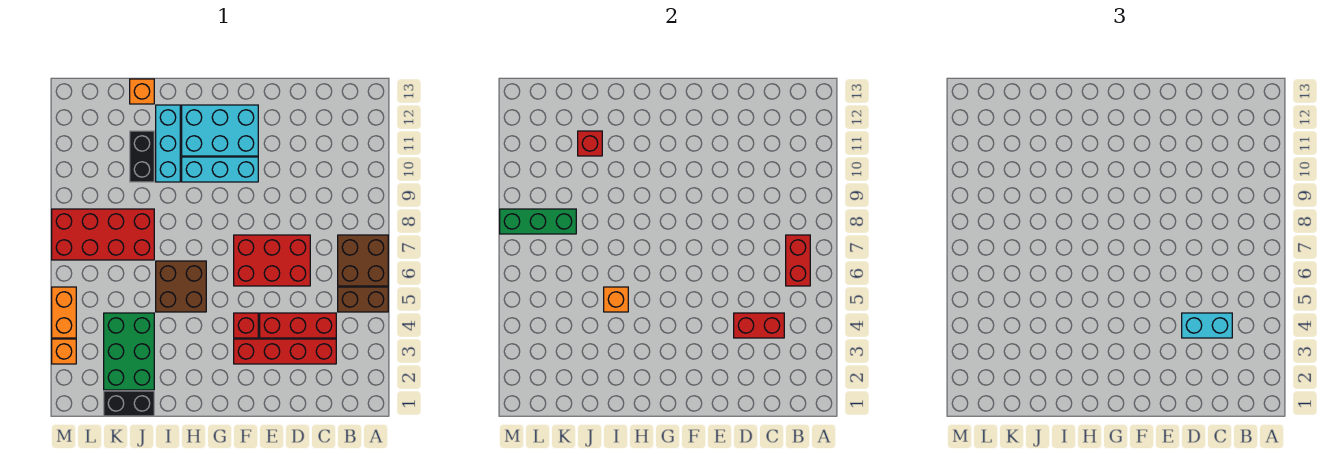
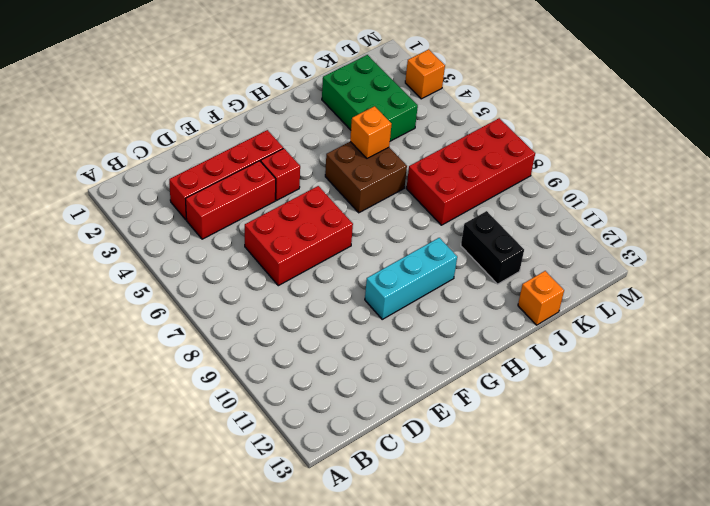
none -> brown brick A5:B5 level 1
none -> brown brick A6:B7 level 1
none -> cyan brick F11:H12 level 1

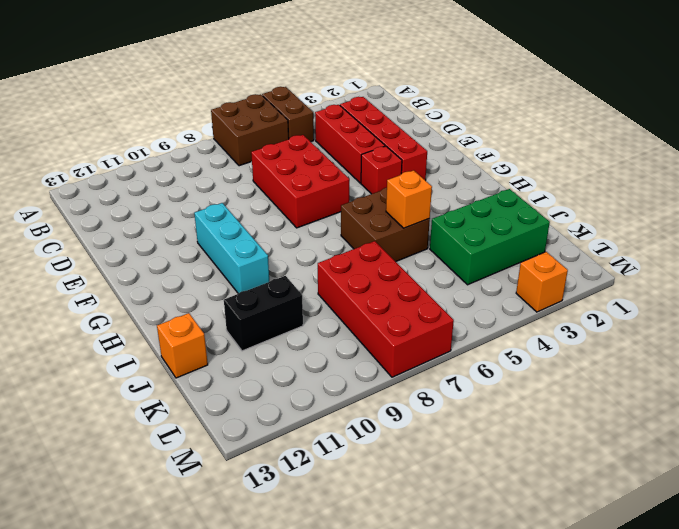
none -> cyan brick F11:H12 level 1
none -> cyan brick I10:I12 level 1
none -> black brick J1:K1 level 1

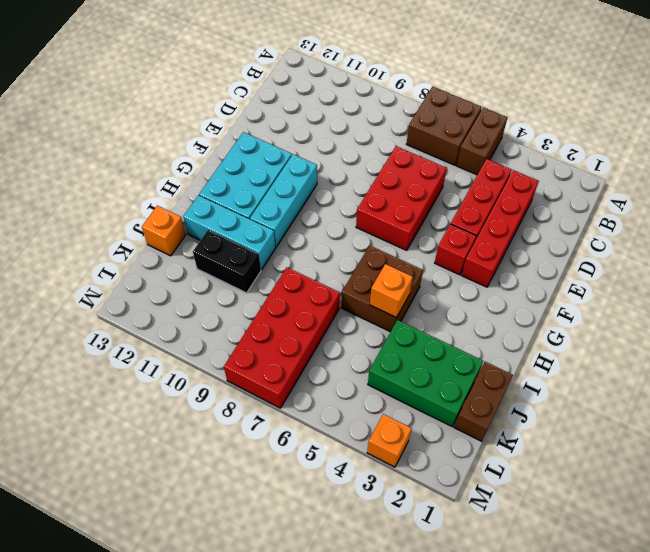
brown brick J1:K1 level 1 -> black brick J1:K1 level 1
none -> orange brick M4:M5 level 1
none -> red brick B6:B7 level 2
none -> red brick C4:D4 level 2

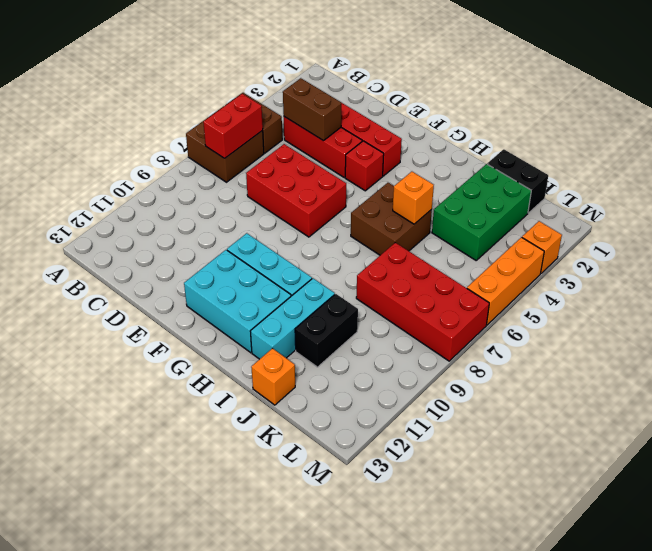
brown brick C4:D4 level 2 -> red brick C4:D4 level 2
orange brick M4:M6 level 1 -> orange brick M4:M5 level 1
none -> red brick J11 level 2
none -> green brick K8:M8 level 2
none -> cyan brick C4:D4 level 3

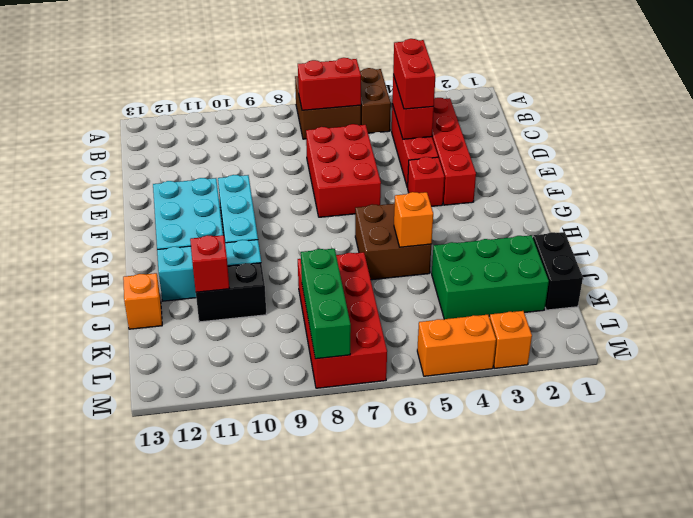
red brick C4:D4 level 3 -> cyan brick C4:D4 level 3

